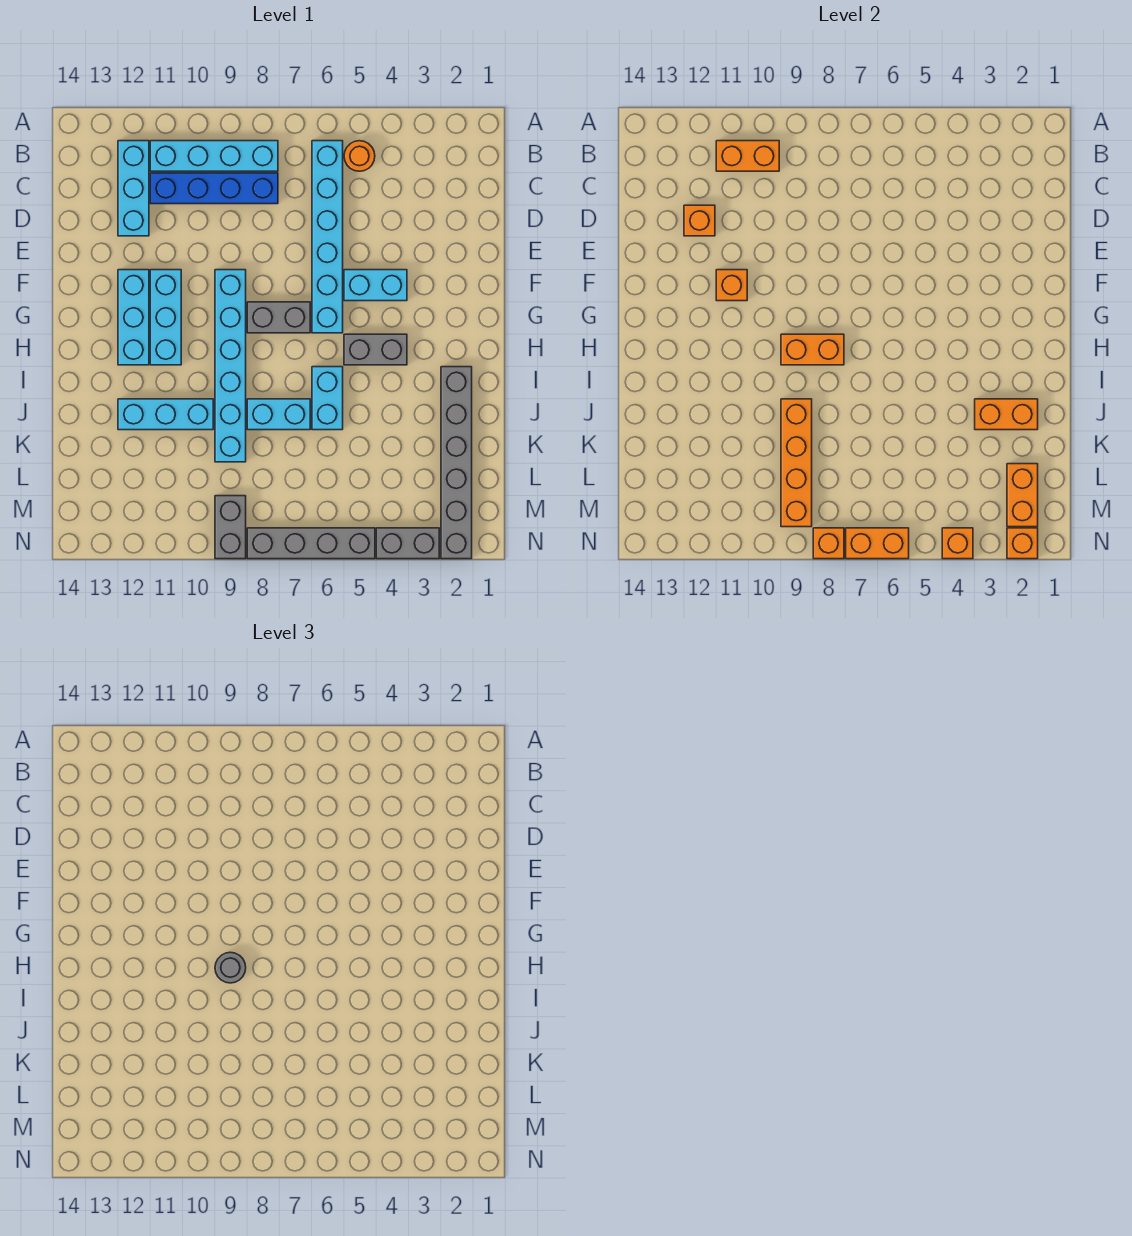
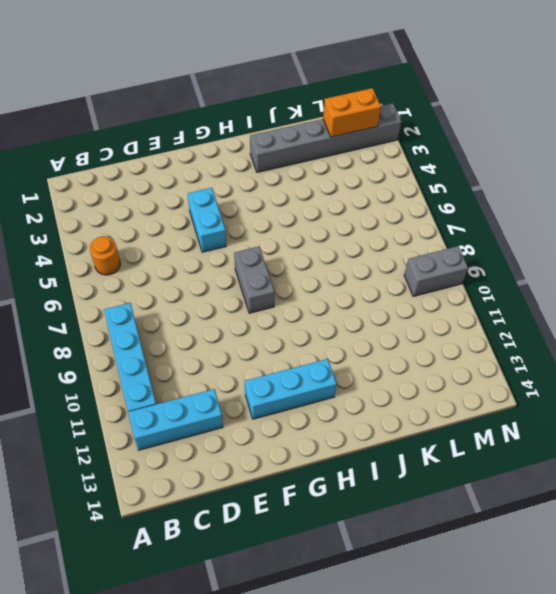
none -> cyan brick B6:G6 level 1
none -> blue brick C8:C11 level 1
none -> cyan brick F9:K9 level 1
none -> cyan brick F11:H11 level 1

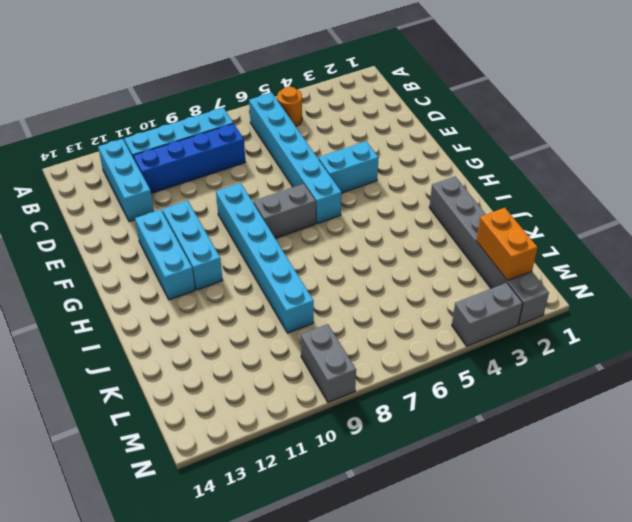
none -> grey brick H4:H5 level 1
none -> cyan brick I6:J6 level 1
none -> cyan brick J7:J8 level 1
none -> cyan brick J10:J12 level 1

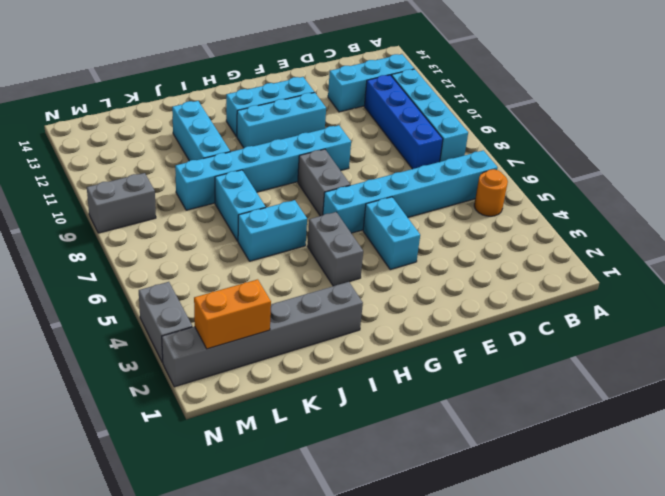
none -> grey brick N5:N8 level 1
none -> orange brick B10:B11 level 2
none -> orange brick D12 level 2
none -> orange brick F11 level 2

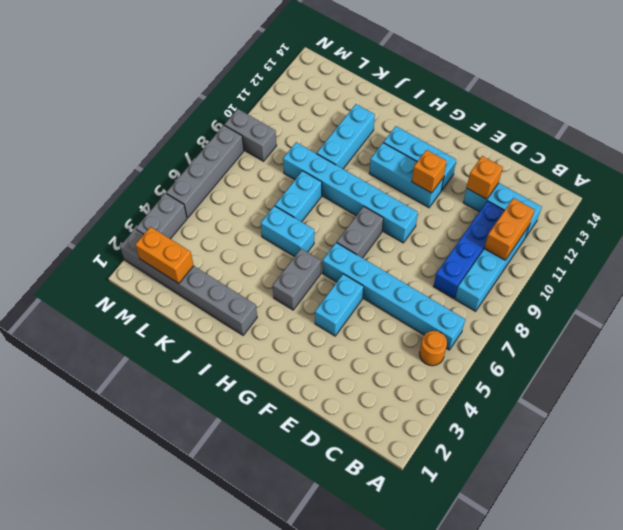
none -> orange brick H8:H9 level 2
none -> orange brick J2:J3 level 2
none -> orange brick J9:M9 level 2
none -> orange brick N2 level 2

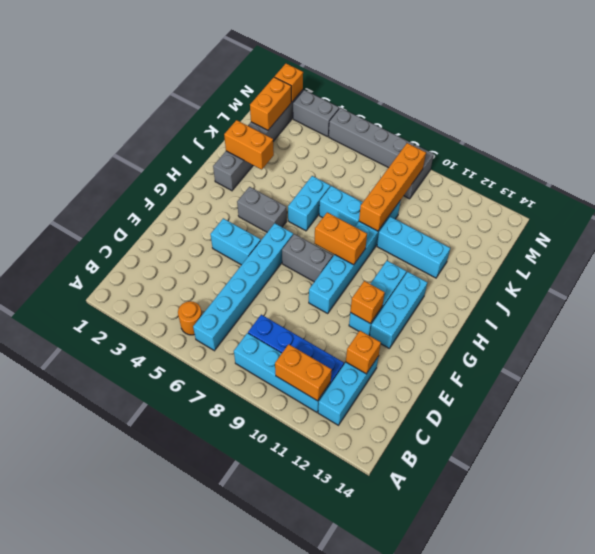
none -> orange brick N4 level 2
none -> orange brick N6:N7 level 2
none -> orange brick N8 level 2
none -> grey round brick H9 level 3

